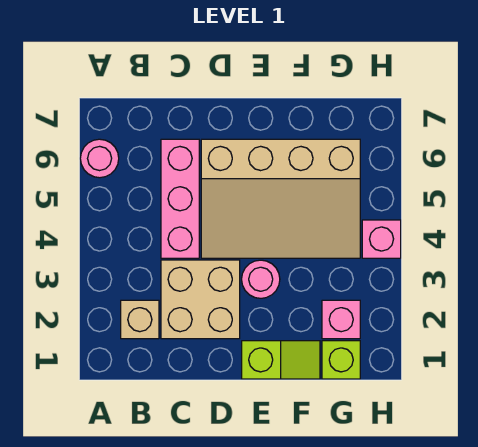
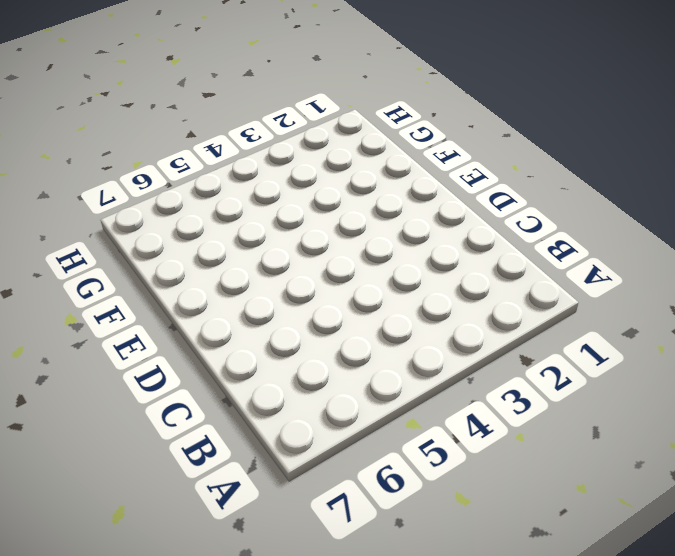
none -> pink round brick A6 level 1
none -> tan brick B2 level 1

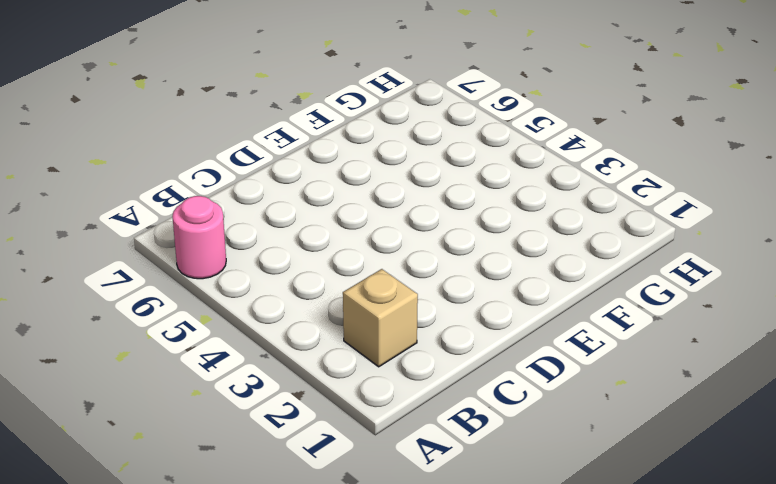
none -> tan brick C2:D3 level 1
none -> pink brick C4:C6 level 1

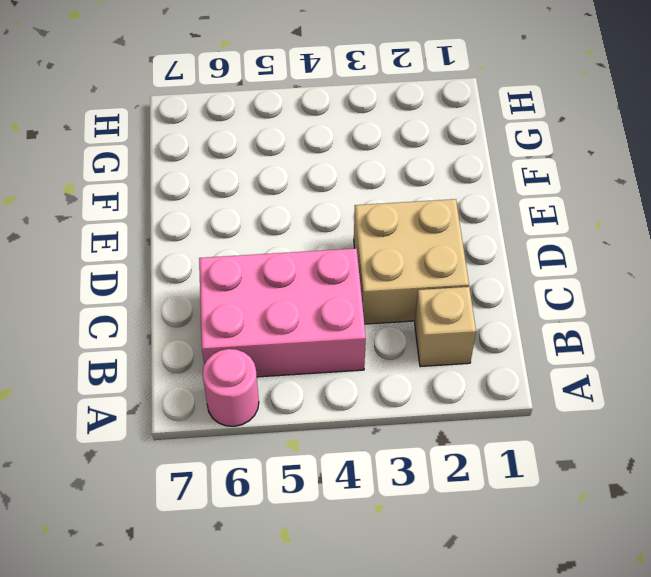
pink brick B4:C6 level 1 -> pink brick C4:C6 level 1
none -> tan slope D4:G6 level 1 top 6
none -> lime slope E1:F1 level 1 top E

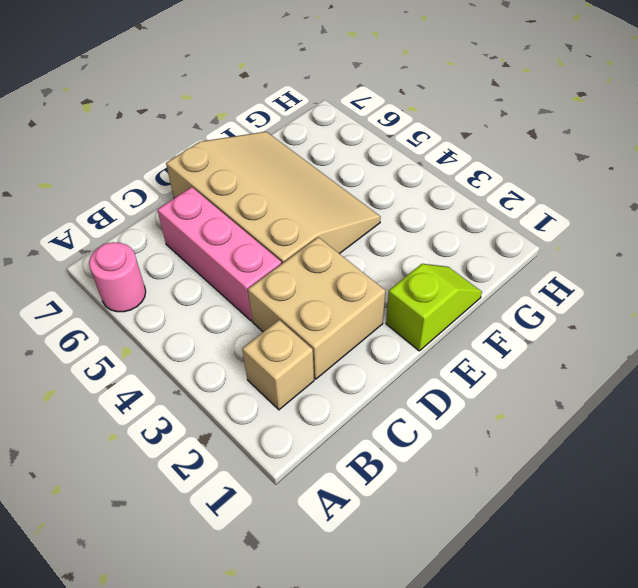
tan slope D4:F7 level 1 top D -> tan slope D4:G6 level 1 top 6
none -> pink round brick E3 level 1
none -> lime brick G1 level 1

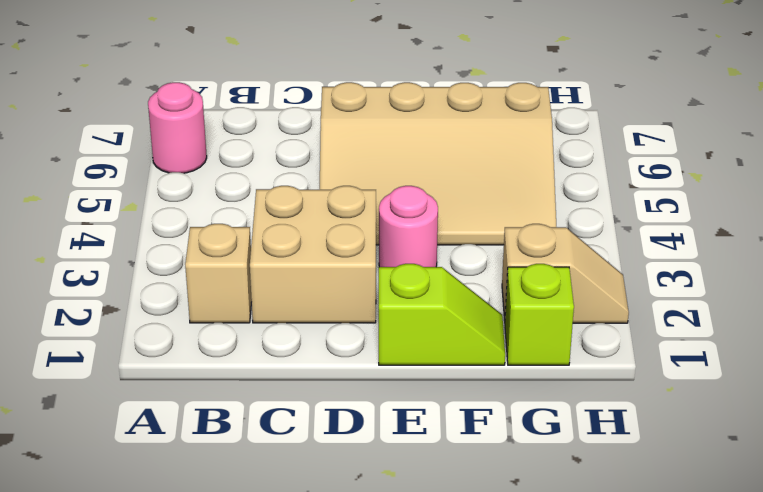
tan slope G2:H2 level 1 top G -> pink brick G2 level 1
none -> pink brick C4:C6 level 1
none -> pink brick H4 level 1

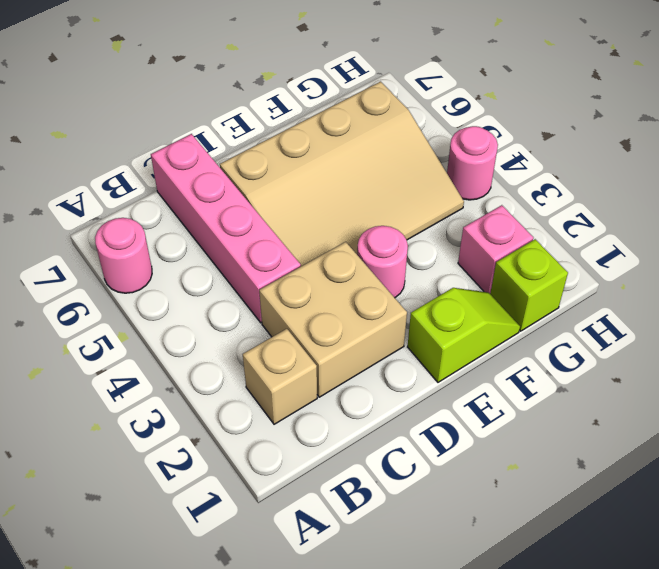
pink brick C4:C7 level 1 -> pink brick C4:C6 level 1
pink round brick H4 level 1 -> pink brick H4 level 1

